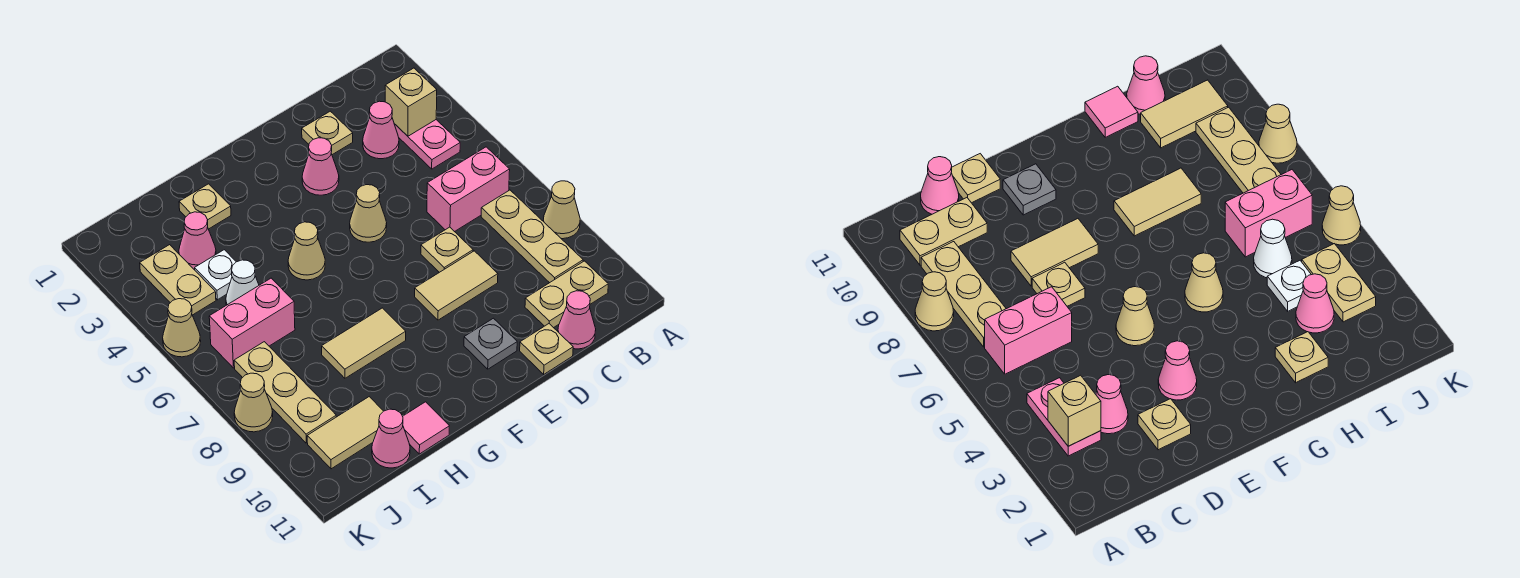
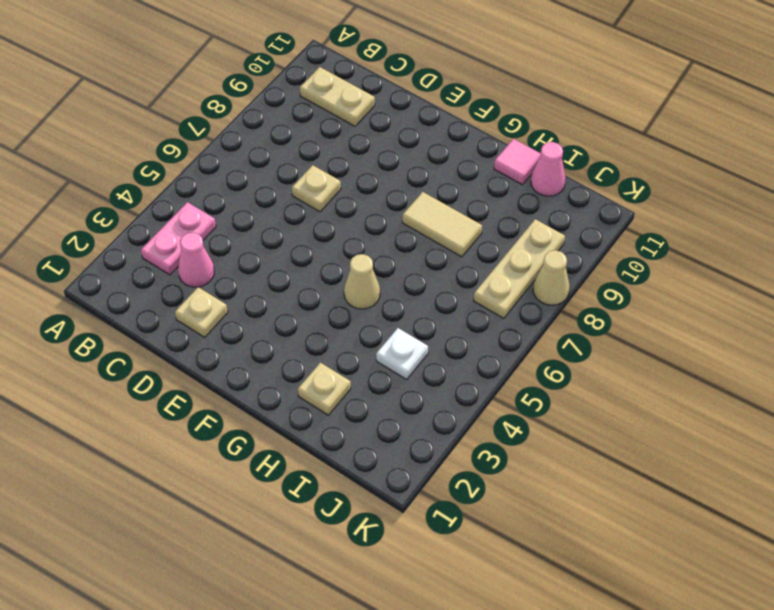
none -> tan cone A8 level 1
none -> pink brick B6:C6 level 1
none -> tan plate B7:B9 level 1

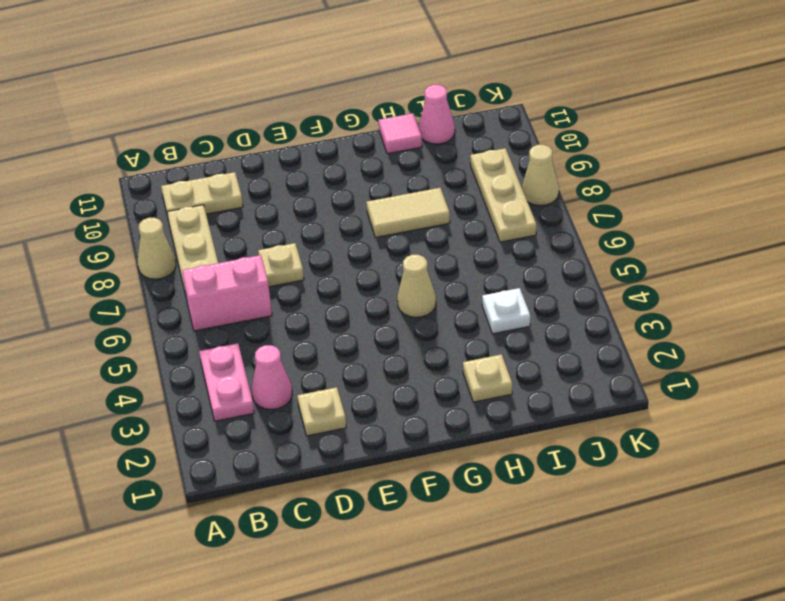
none -> pink cone C11 level 1
none -> tan tile D8:E8 level 1
none -> tan plate D11 level 1

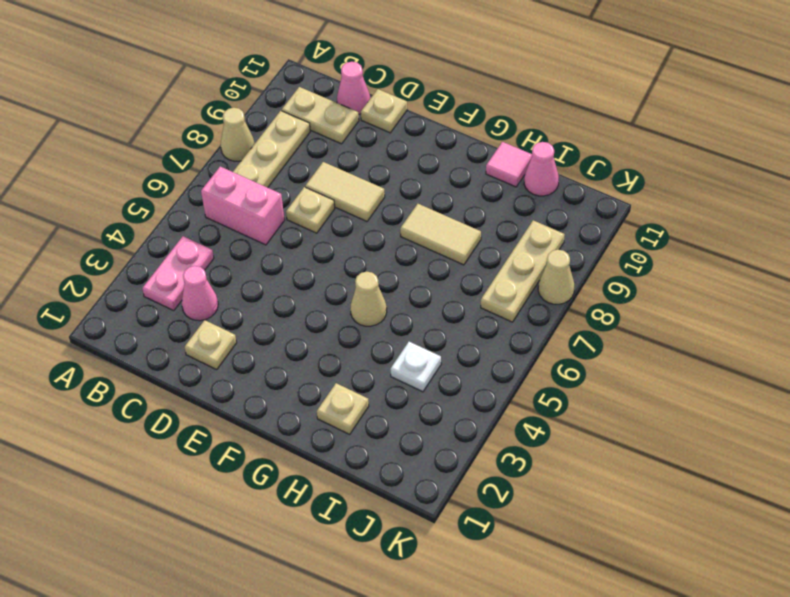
none -> pink cone E3 level 1
none -> tan cone E5 level 1
none -> grey plate E10 level 1

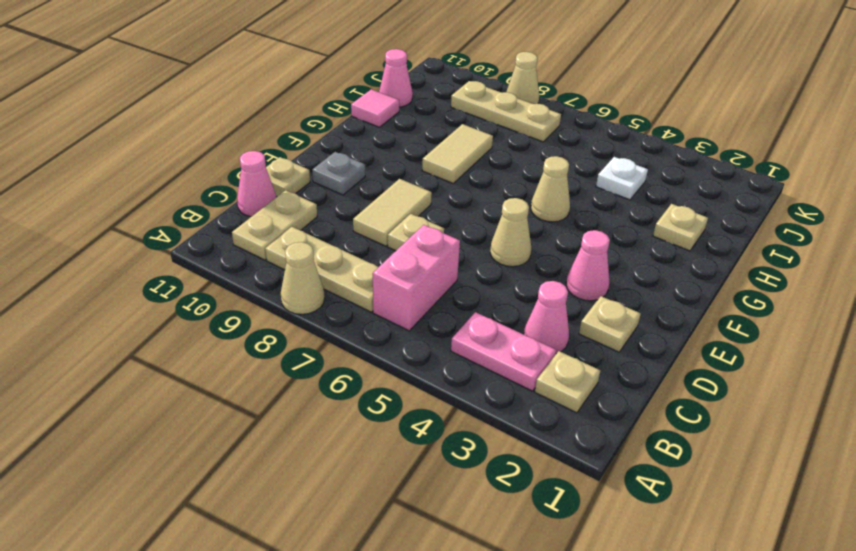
tan plate B2 level 1 -> none
none -> pink cone I3 level 1
none -> white cone I5 level 1
none -> pink brick I6:J6 level 1

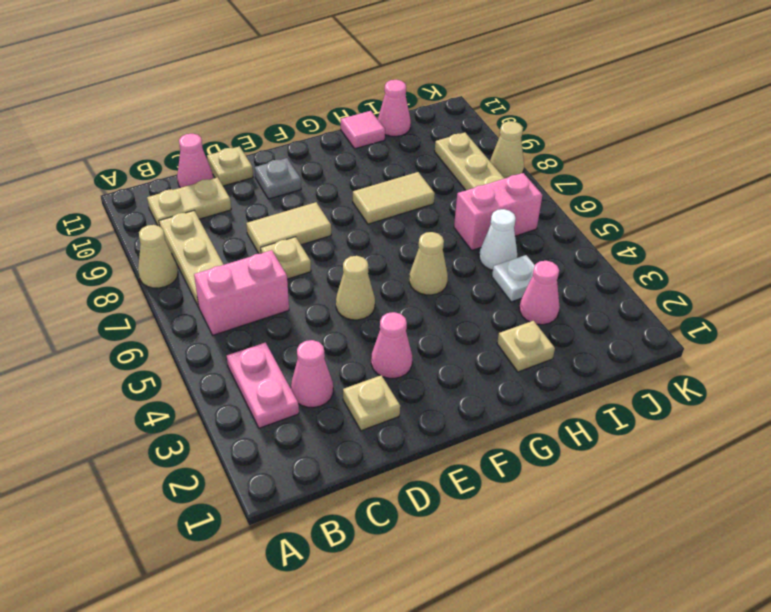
none -> tan tile I10:J10 level 1
none -> tan plate J3:J4 level 1
none -> tan cone K5 level 1

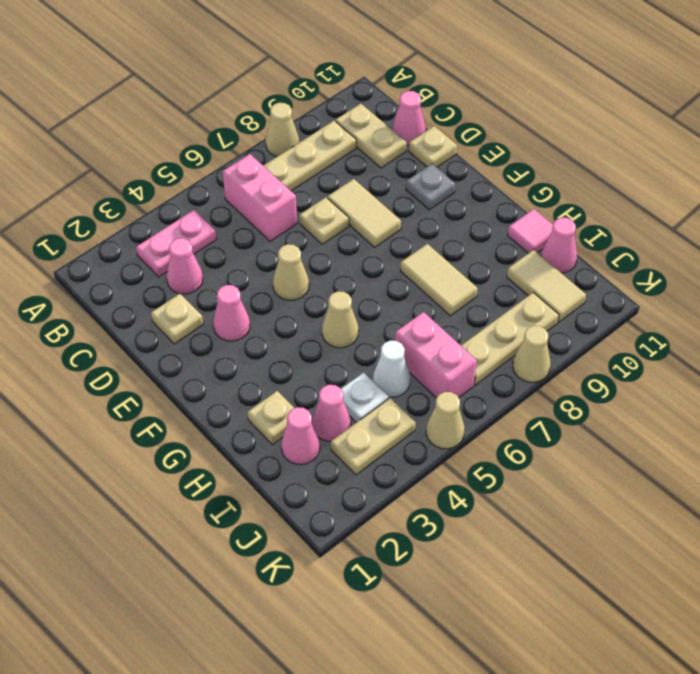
pink cone I2 level 1 -> none
none -> tan brick B3 level 2

